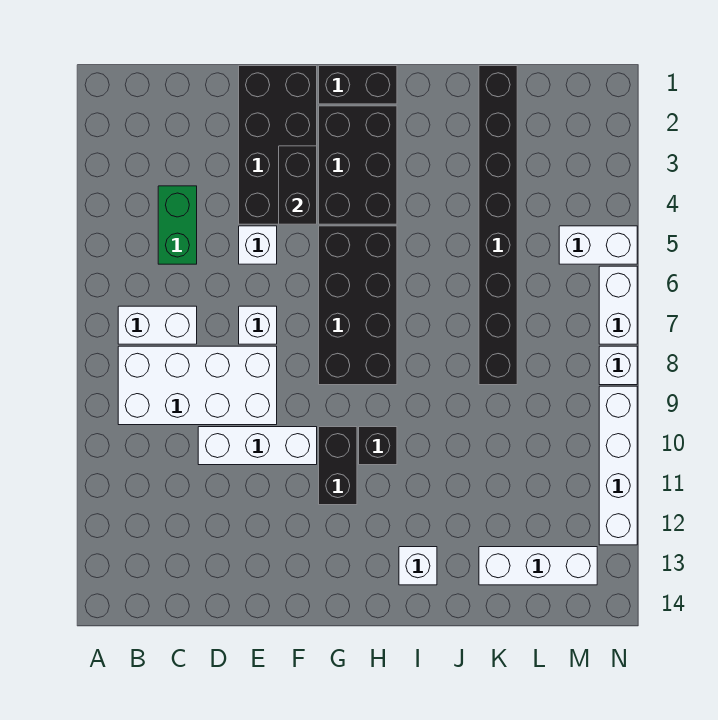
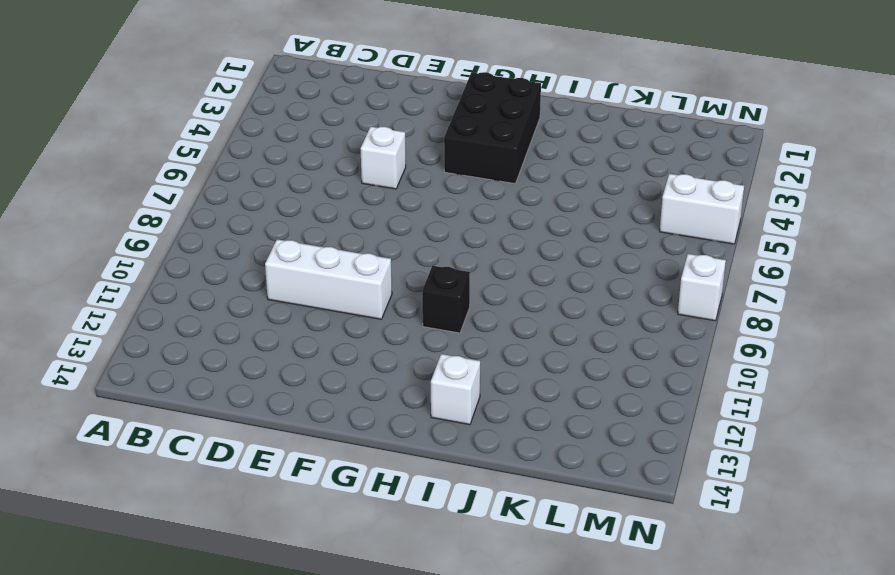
none -> white brick B7:C7 level 1
none -> white brick B8:E9 level 1
none -> green brick C4:C5 level 1

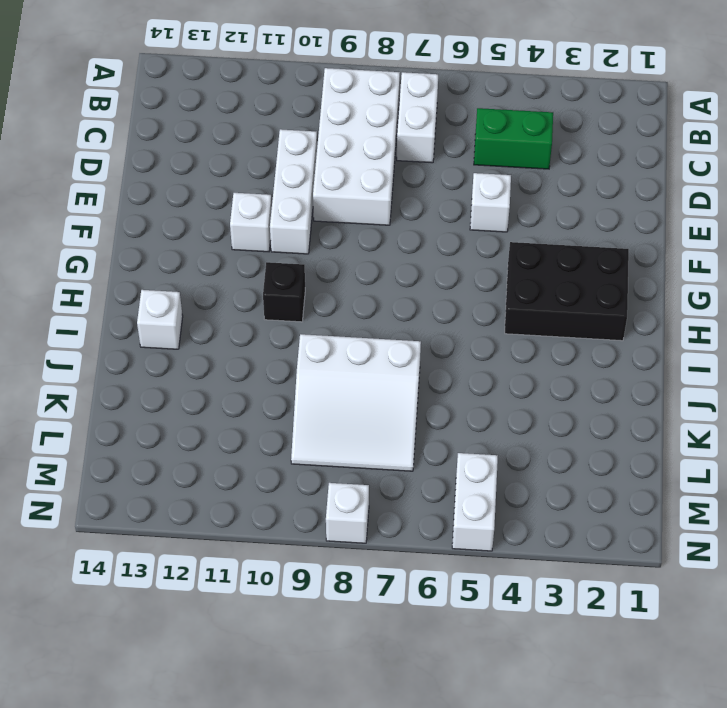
white brick F11 level 1 -> white brick E7 level 1
white slope J7:L9 level 1 top J -> black brick K1:K8 level 1
none -> black brick E1:F4 level 1
none -> black brick G1:H1 level 1
none -> black brick G5:H8 level 1

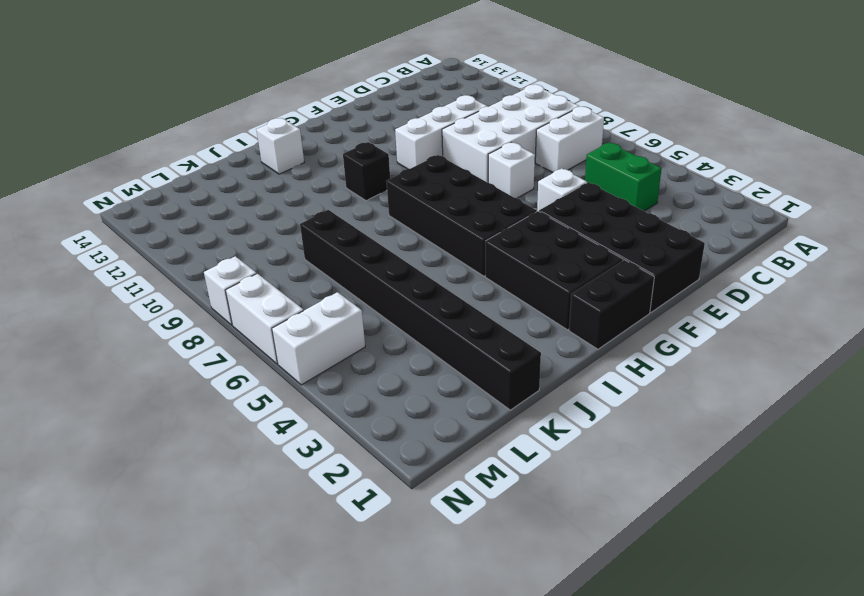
none -> black brick G10:G11 level 1
none -> white brick K13:M13 level 1
none -> white brick N9:N12 level 1

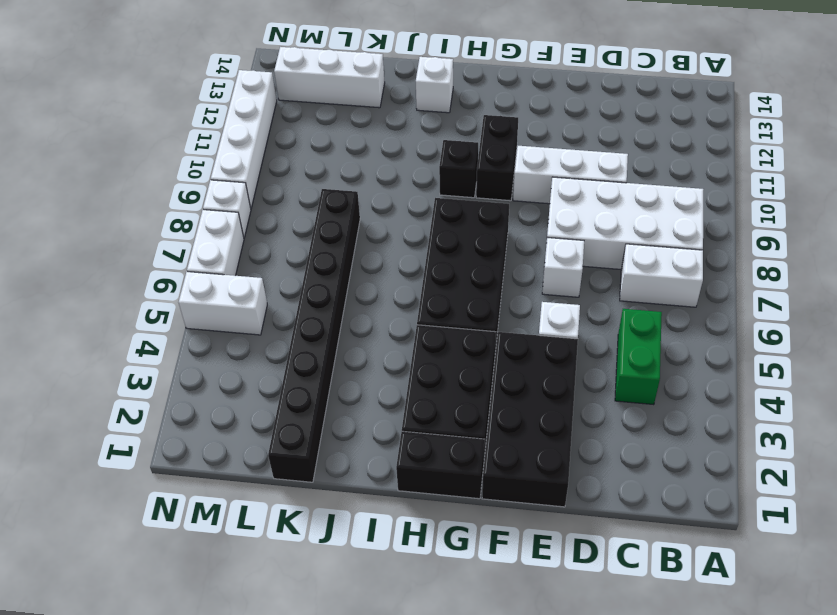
none -> black brick F3:F4 level 2

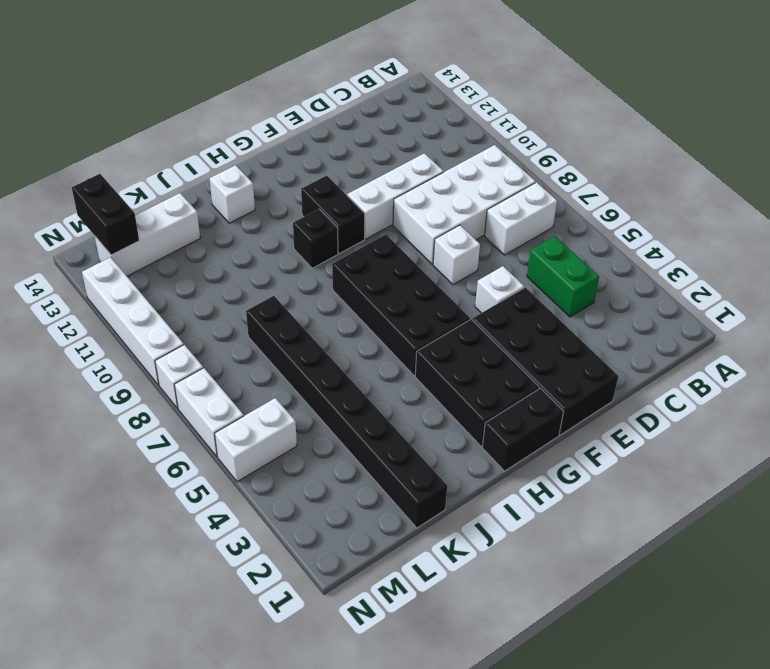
black brick M13:M14 level 2 -> black brick F3:F4 level 2

